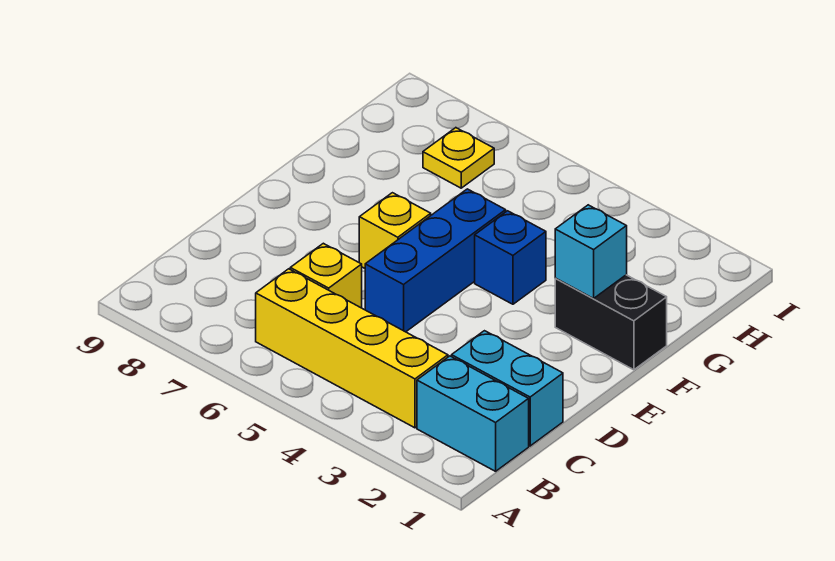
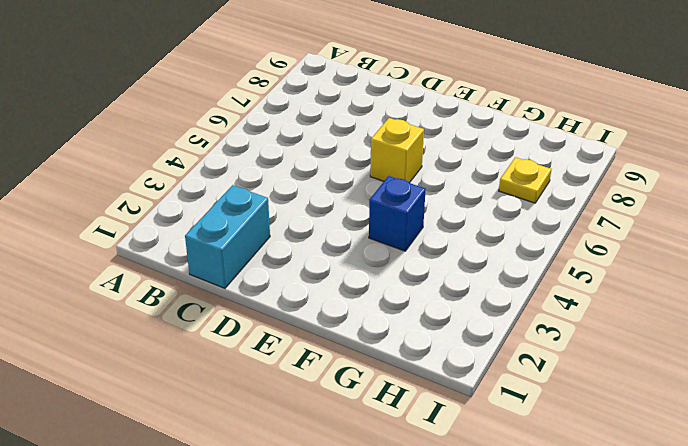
none -> cyan brick B1:B2 level 1
none -> yellow brick B3:B6 level 1

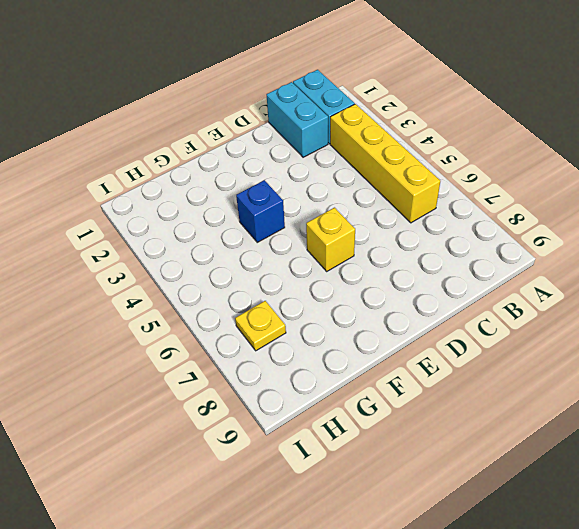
none -> yellow brick C6 level 1
none -> blue brick D5:F5 level 1

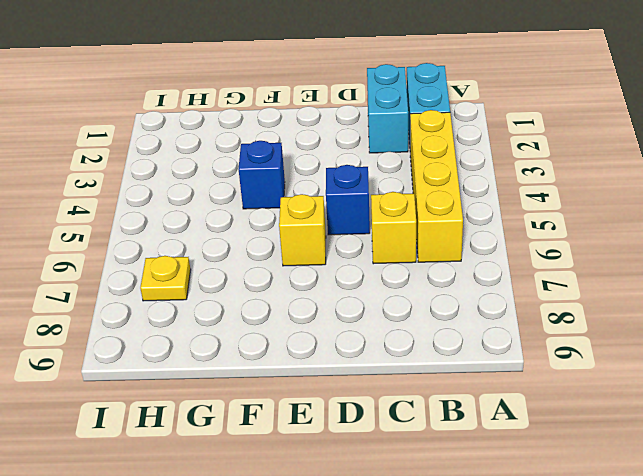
blue brick D5 level 1 -> blue brick D5:F5 level 1
none -> black brick F1:F2 level 1
none -> cyan brick F2 level 2

